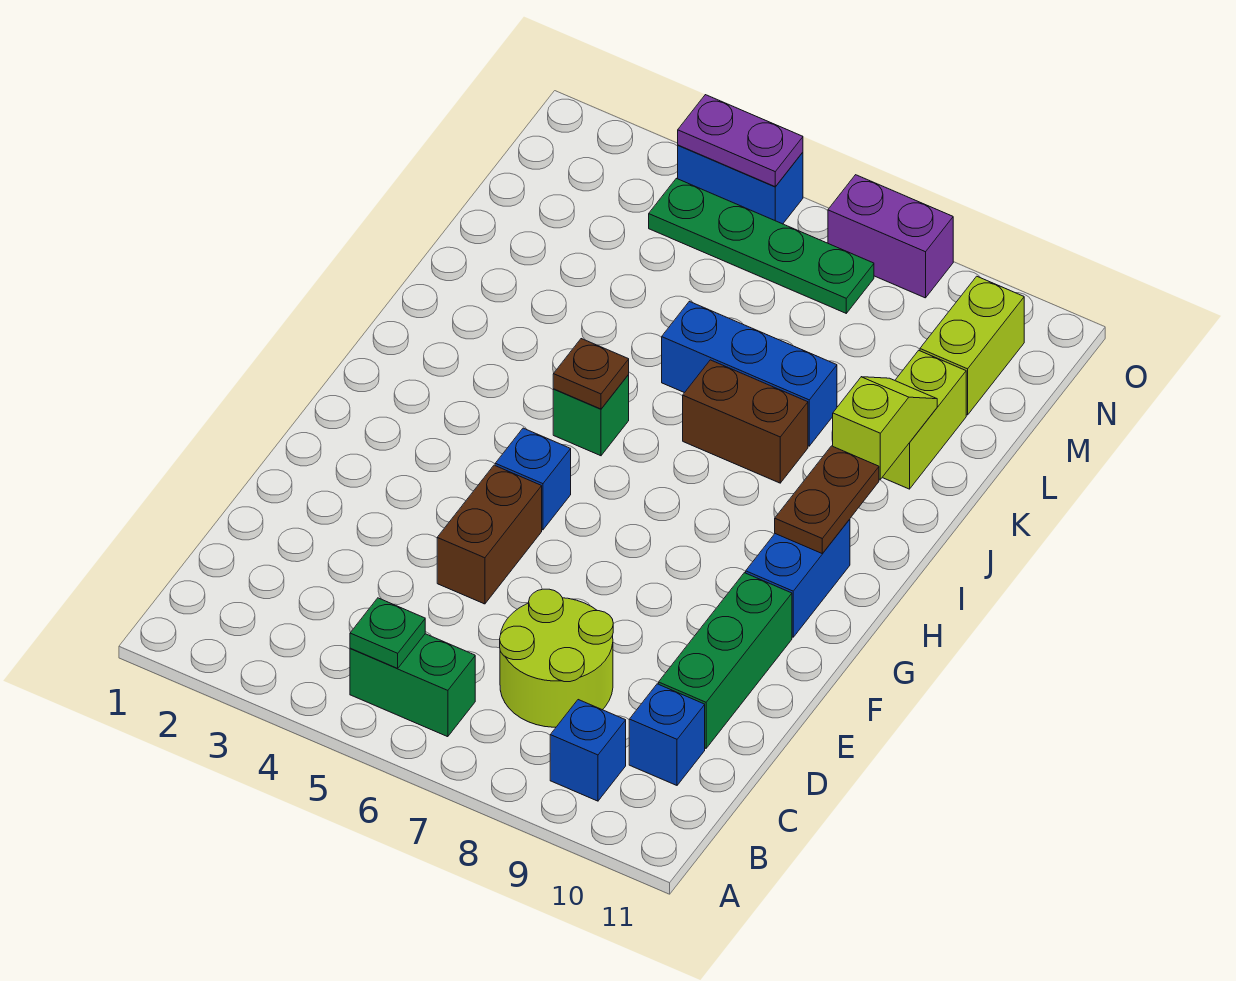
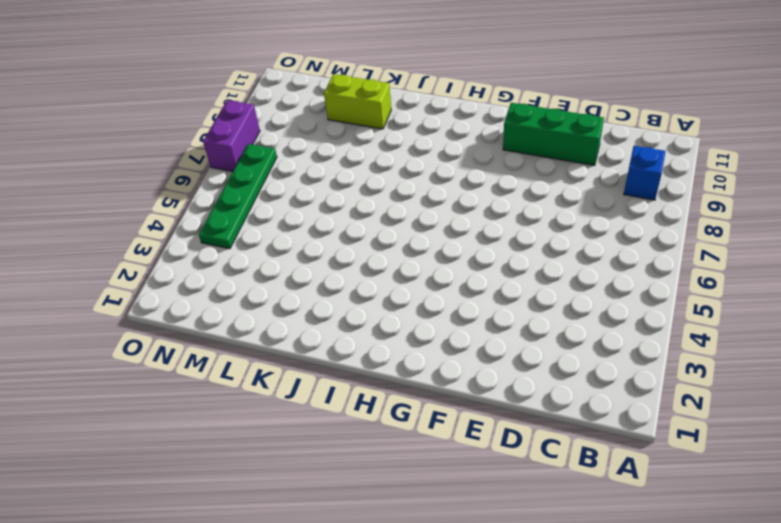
none -> green brick B5:B6 level 1
none -> lime round brick C7:D8 level 1
none -> blue brick C10 level 1

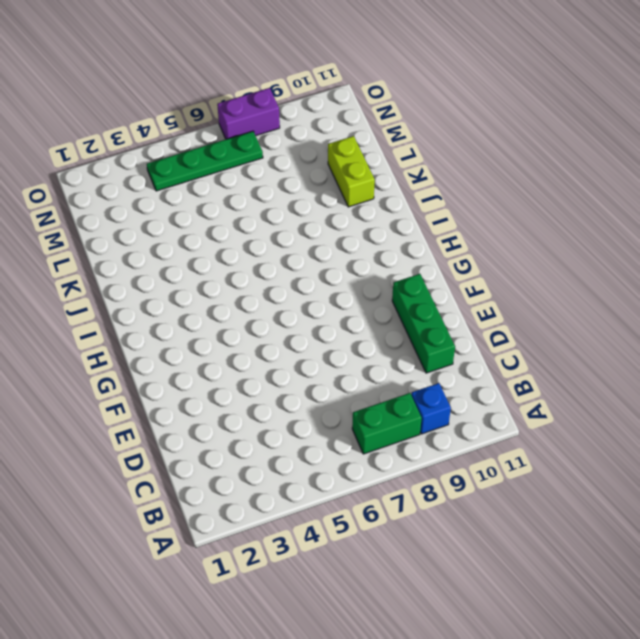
green brick B7:B8 level 1 -> green brick B5:B6 level 1
none -> lime round brick C7:D8 level 1
none -> blue brick C10 level 1
none -> brown brick E5:F5 level 1

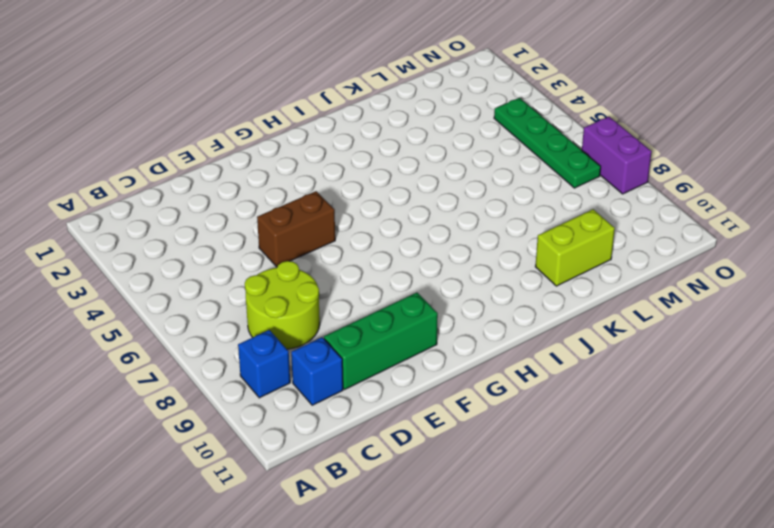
none -> green brick B5:B6 level 1
none -> blue brick G5 level 1
none -> blue brick G10:H10 level 1

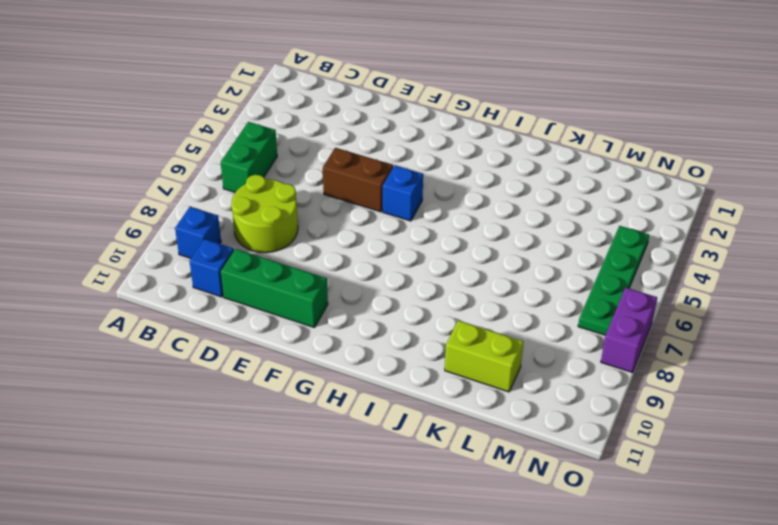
none -> blue brick G10:H10 level 1
none -> green brick I5 level 1
none -> brown brick J7:J8 level 1

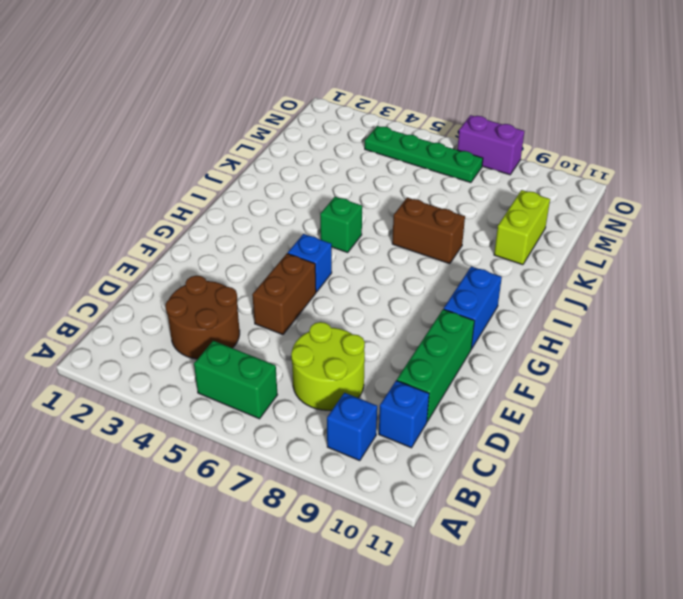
brown round brick C3:D4 level 1 -> none
none -> blue brick K6:K8 level 1
none -> lime brick M10:N10 level 1
none -> blue brick O4:O5 level 1

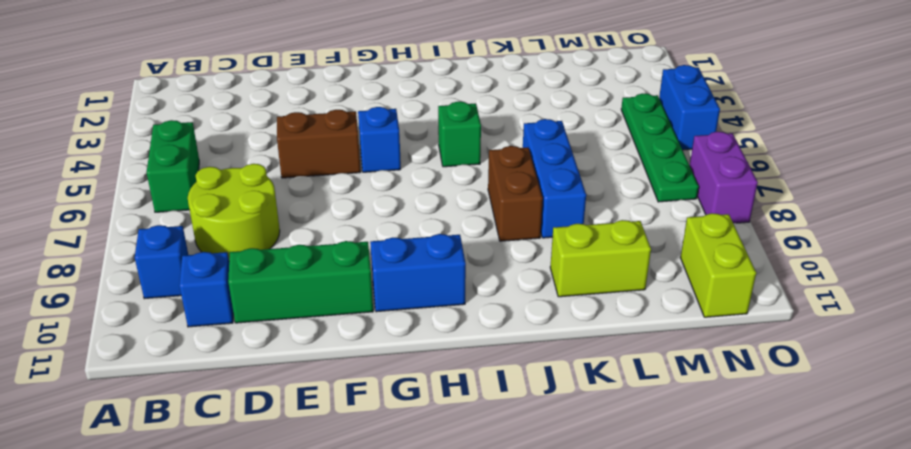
lime brick N10:N11 level 1 -> lime brick M10:N10 level 1
none -> green plate B5 level 2
none -> brown plate H10:I10 level 2
none -> brown plate I5 level 2

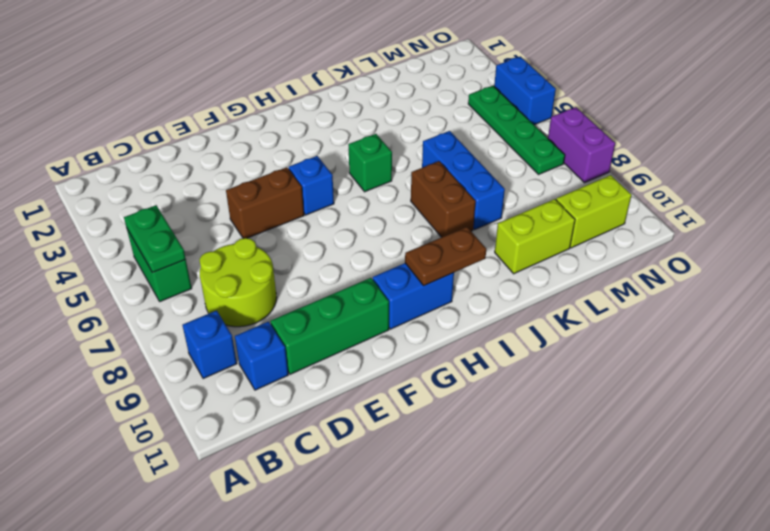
green plate B5:B6 level 2 -> green plate B5 level 2
none -> brown plate I5 level 2
none -> lime slope J10:K10 level 2 top J
none -> purple plate O4:O5 level 2

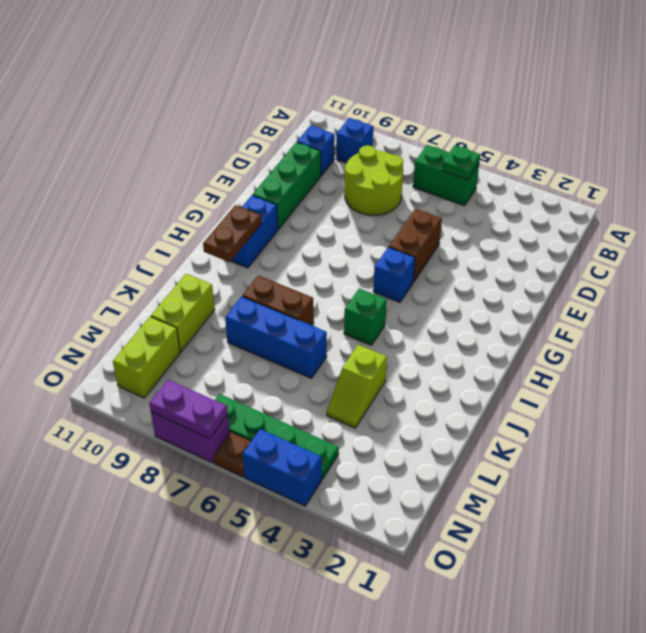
lime slope K4:L4 level 1 top K -> lime slope J10:K10 level 2 top J
brown plate O6 level 1 -> brown plate I5 level 2
purple plate O7:O8 level 2 -> purple plate O4:O5 level 2

